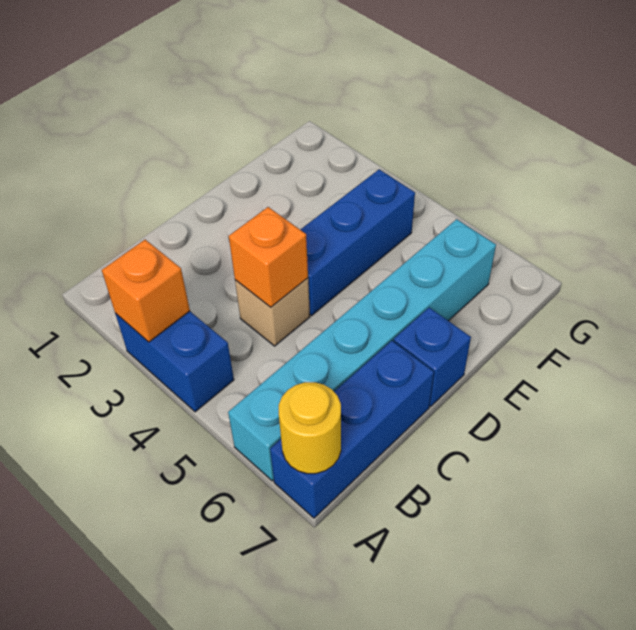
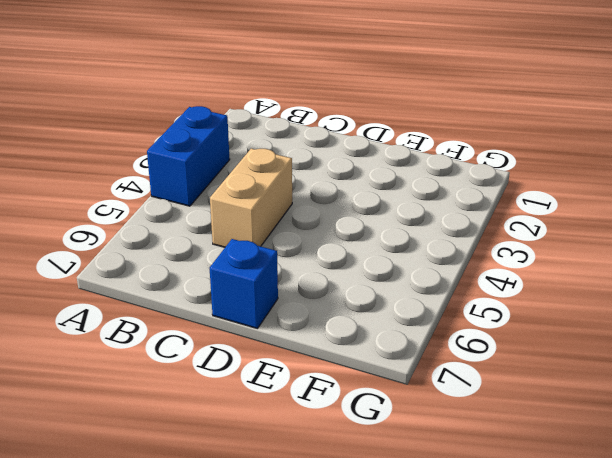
tan brick C4:C5 level 1 -> tan brick C4 level 1
none -> cyan brick A6:F6 level 1
none -> blue brick A7:C7 level 1

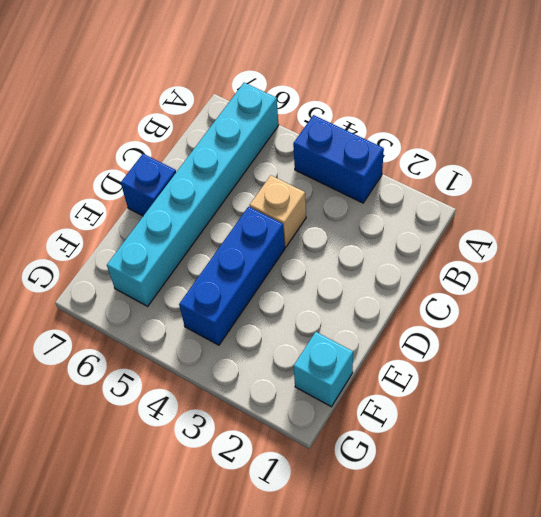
cyan brick F1 level 1 -> none
none -> blue brick A7:C7 level 1
none -> orange brick A3 level 2

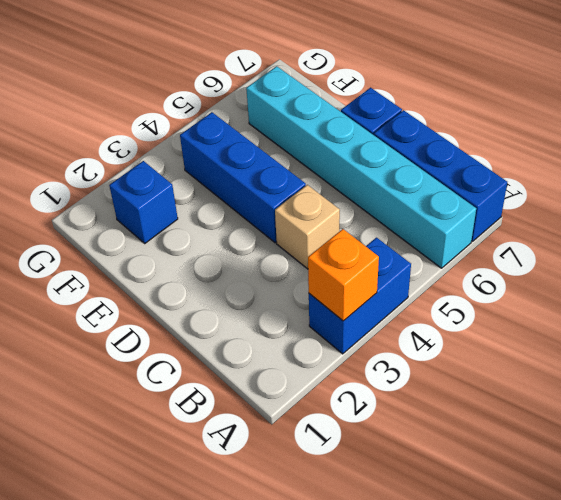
blue brick F2 level 1 -> none
none -> yellow round brick A7 level 2
none -> orange brick C4 level 2

